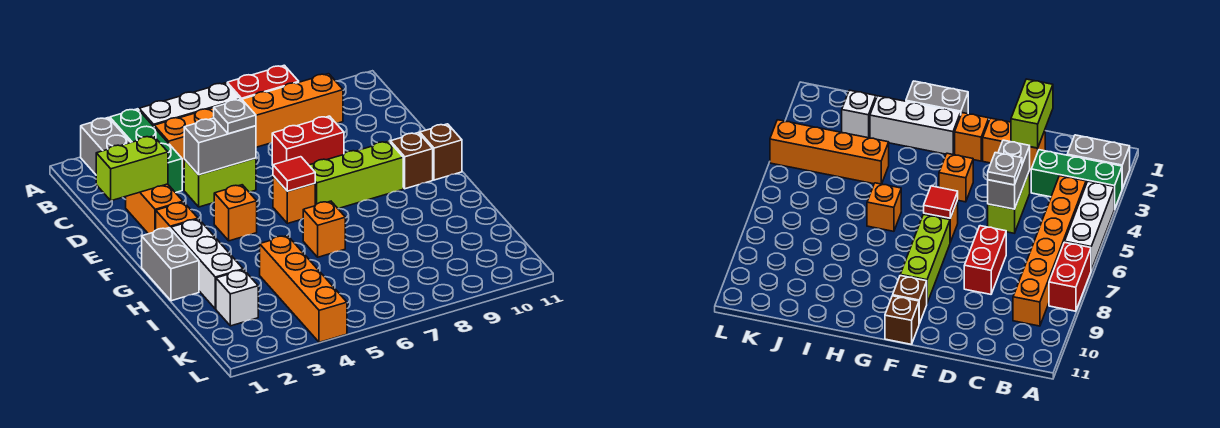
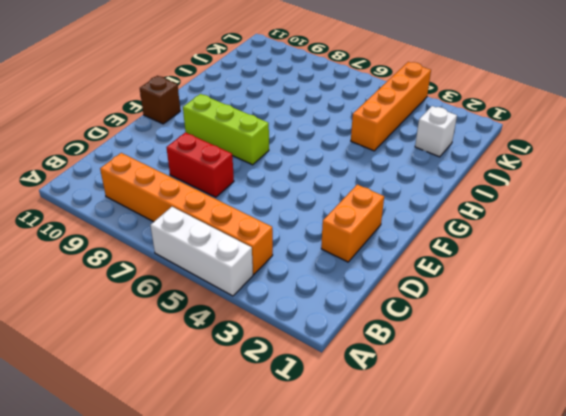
none -> grey brick A2:B2 level 1
none -> green brick A3:C3 level 1
none -> red brick A7:A8 level 1

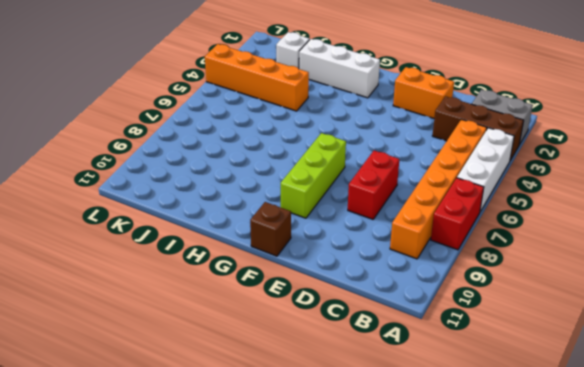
brown brick A3:C3 level 1 -> green brick A3:C3 level 1
none -> lime brick D4:D5 level 1
none -> orange brick F2 level 1
none -> orange brick F4 level 1

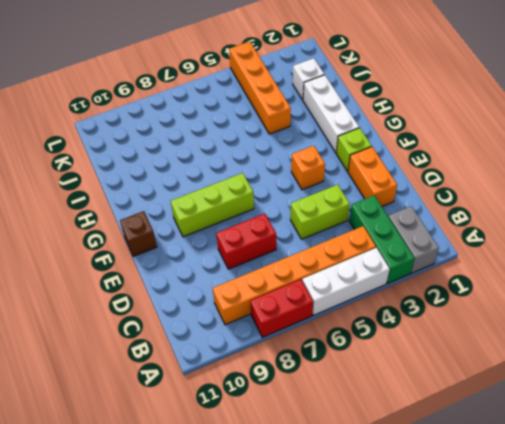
lime brick F2 level 1 -> orange brick F2 level 1
none -> orange brick F6 level 1
none -> brown brick F10 level 1
none -> grey brick G1:H1 level 1

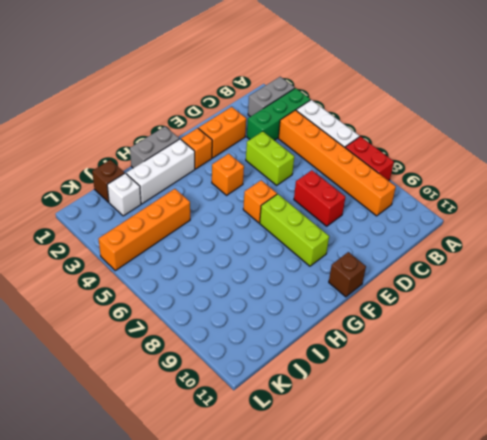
brown brick J1 level 1 -> brown brick F10 level 1
none -> orange brick H6 level 1
none -> lime brick D1:D2 level 2
none -> grey brick D4:D5 level 2

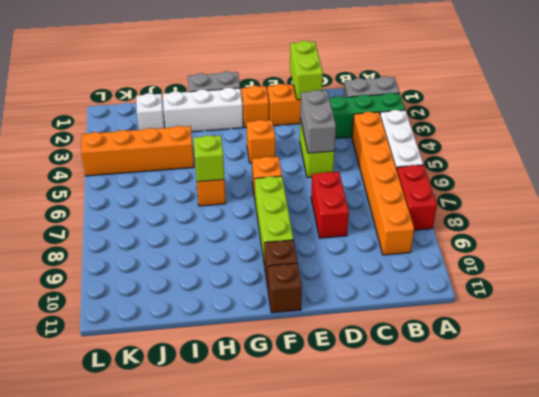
lime brick H6 level 2 -> none
none -> red tile F6 level 2
none -> grey plate D5 level 3

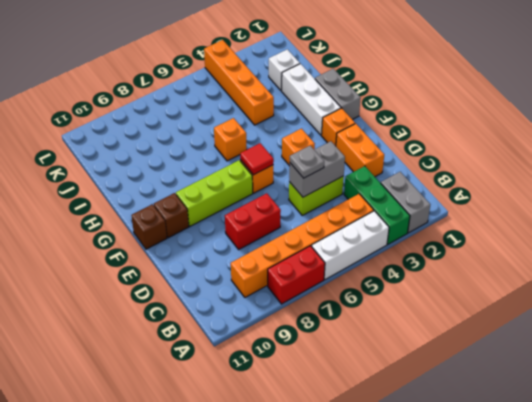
none -> lime brick D1:D2 level 2

